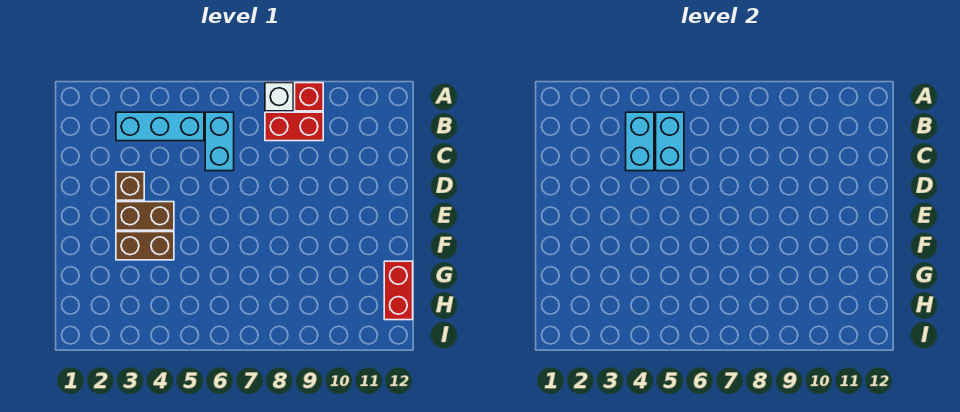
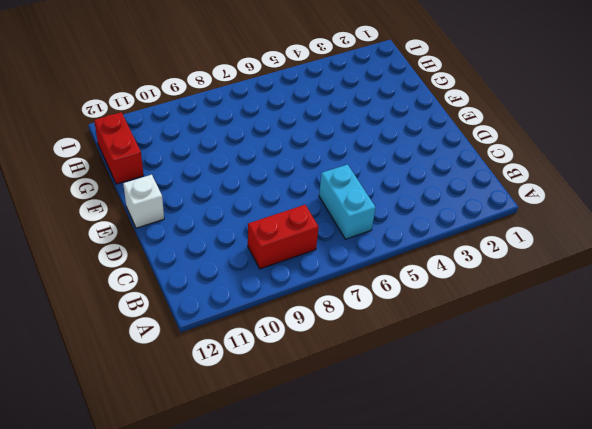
white brick E12 level 1 -> white brick A8 level 1
none -> red brick A9 level 1
none -> cyan brick B3:B5 level 1

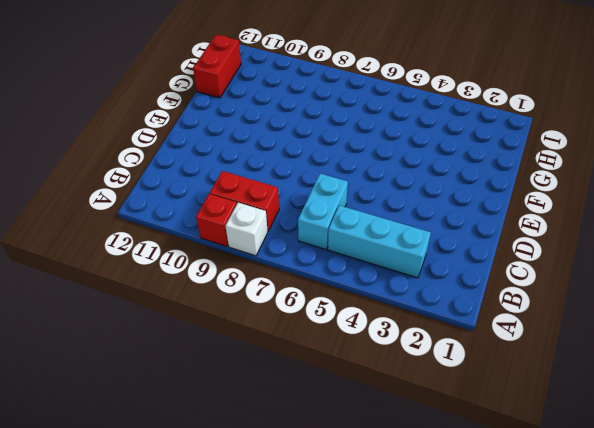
none -> brown brick D3 level 1
none -> brown brick E3:E4 level 1

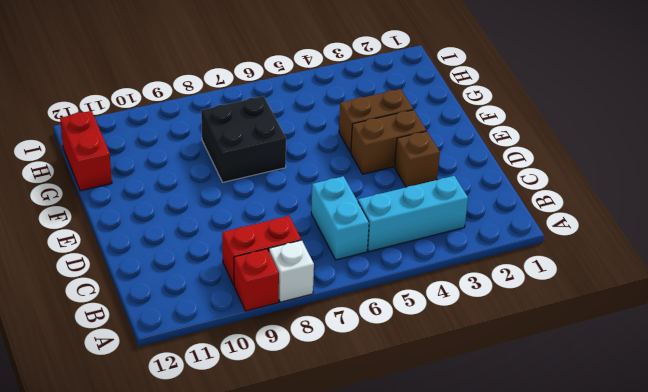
black brick F7:G8 level 1 -> none
none -> cyan brick B4:C4 level 2
none -> cyan brick B5:C5 level 2

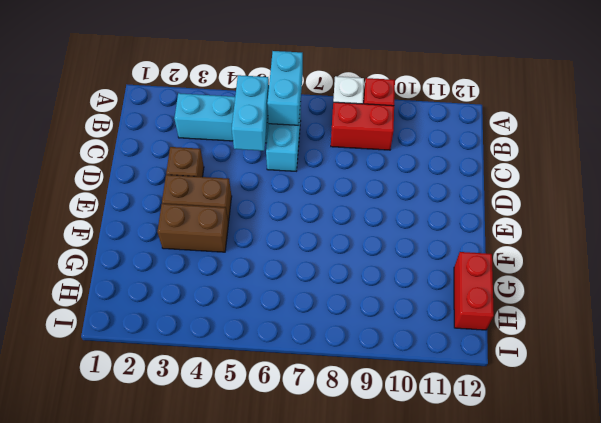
cyan brick A6:B6 level 2 -> cyan brick B4:C4 level 2

